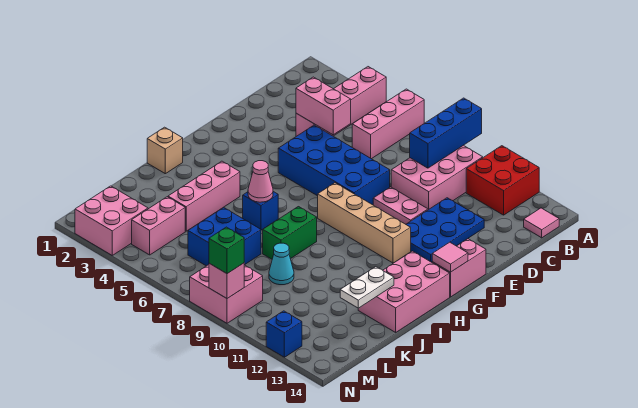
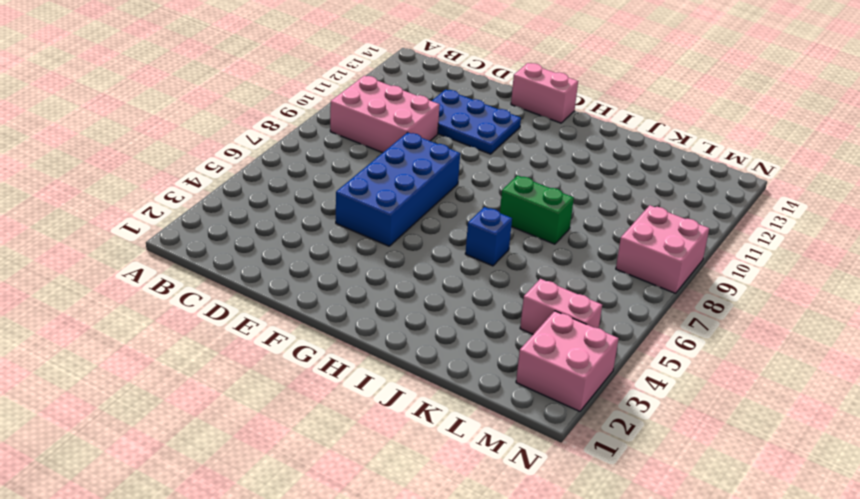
none -> pink brick A4:D4 level 1
none -> pink brick A6:C6 level 1
none -> red brick A11:B12 level 1

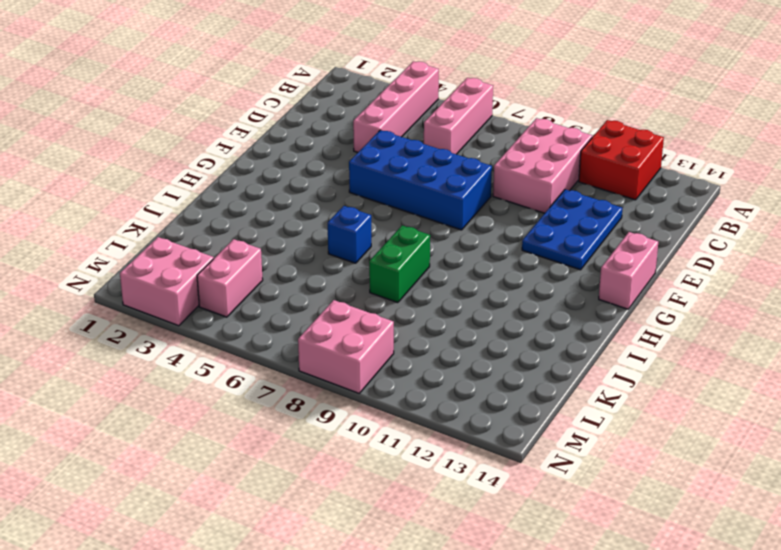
none -> pink tile B14 level 1
none -> pink plate E9:E10 level 1
none -> tan brick G8:G11 level 1

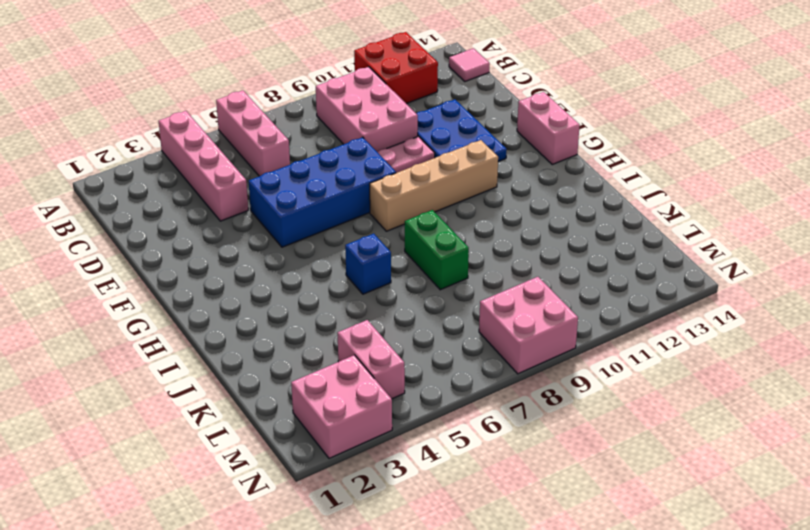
none -> pink brick H13:J14 level 1
none -> tan brick I1 level 1
none -> pink brick I4:K4 level 1

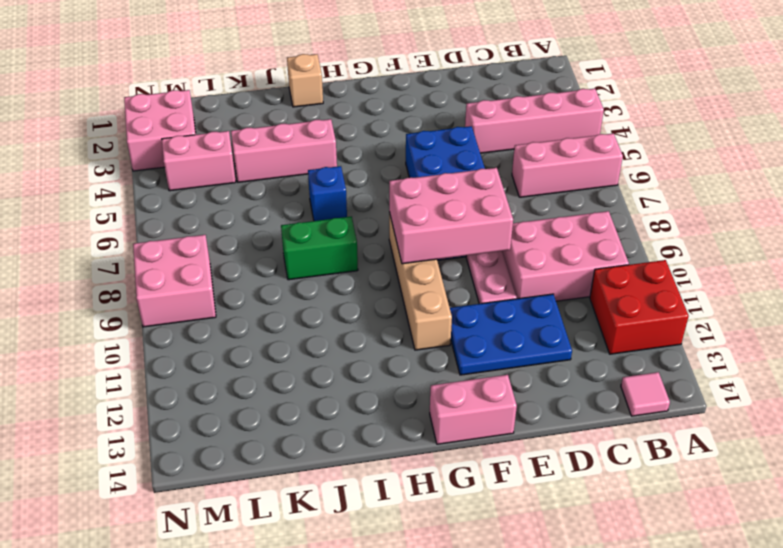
pink brick E8:G9 level 2 -> pink brick H13:J14 level 1
none -> blue brick K6:L7 level 1
none -> cyan cone K9 level 1
none -> blue brick N12 level 1

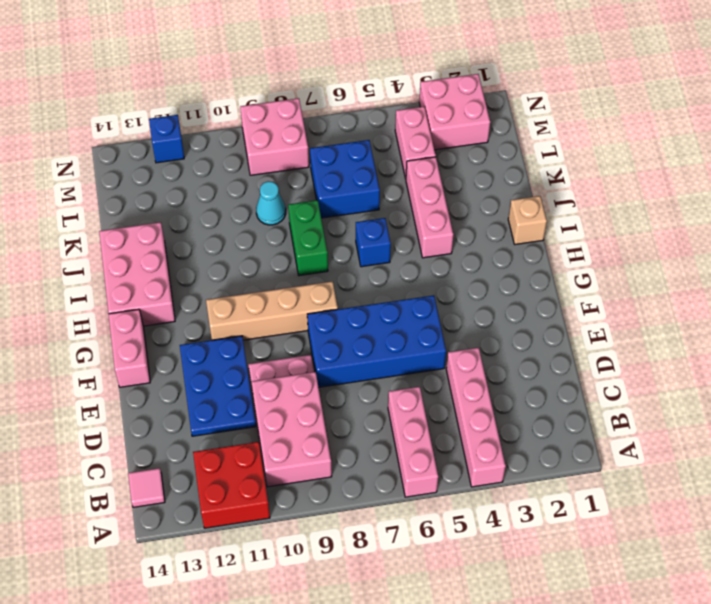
none -> blue brick A9:C9 level 2
none -> pink brick D4:D5 level 2
none -> pink tile G14 level 2

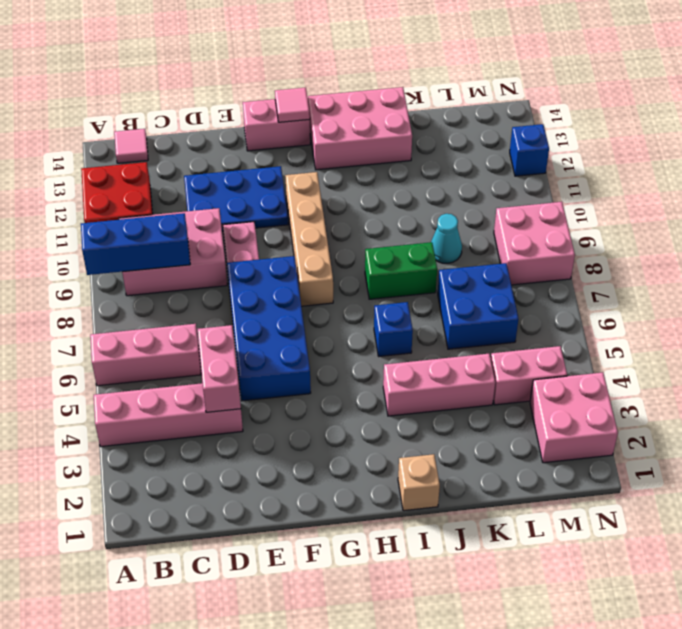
none -> pink cone I6 level 2
none -> white plate J13:K13 level 2
none -> pink brick N9 level 2

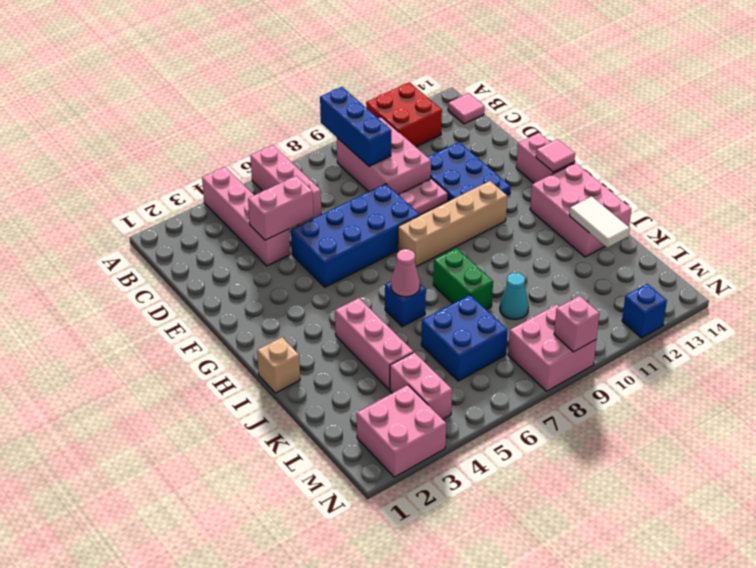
white tile J13:K13 level 2 -> white plate J13:K13 level 2
none -> green brick N9 level 3

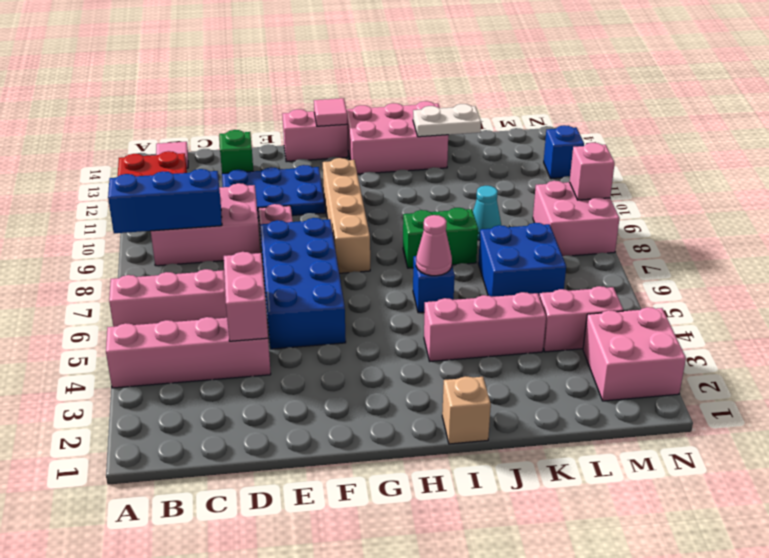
green brick D13 level 1 -> green brick N9 level 3

